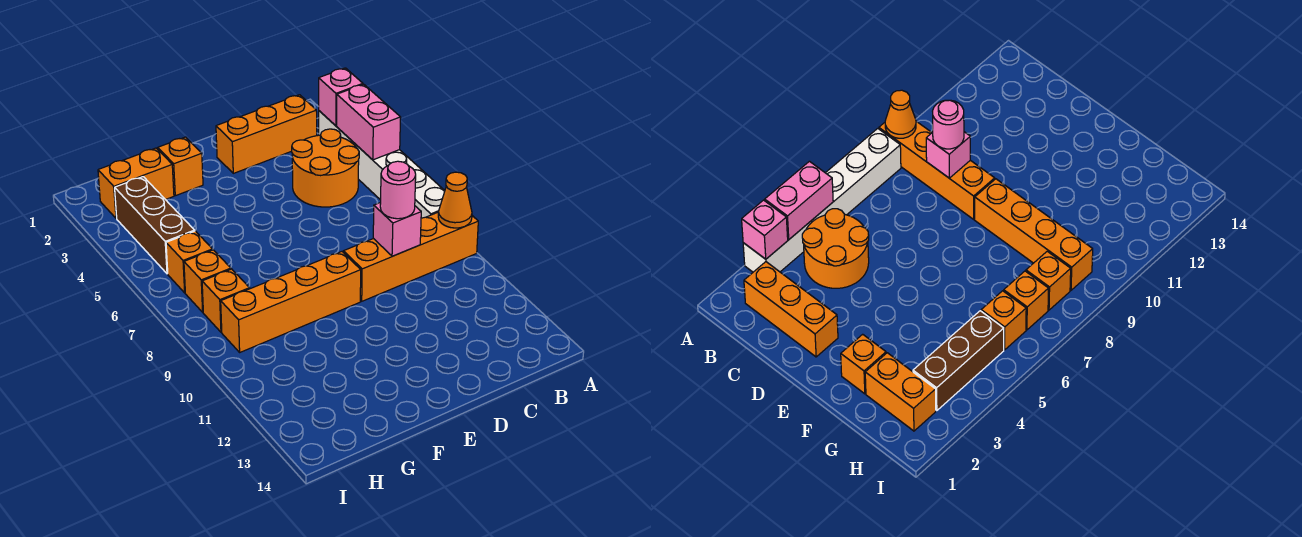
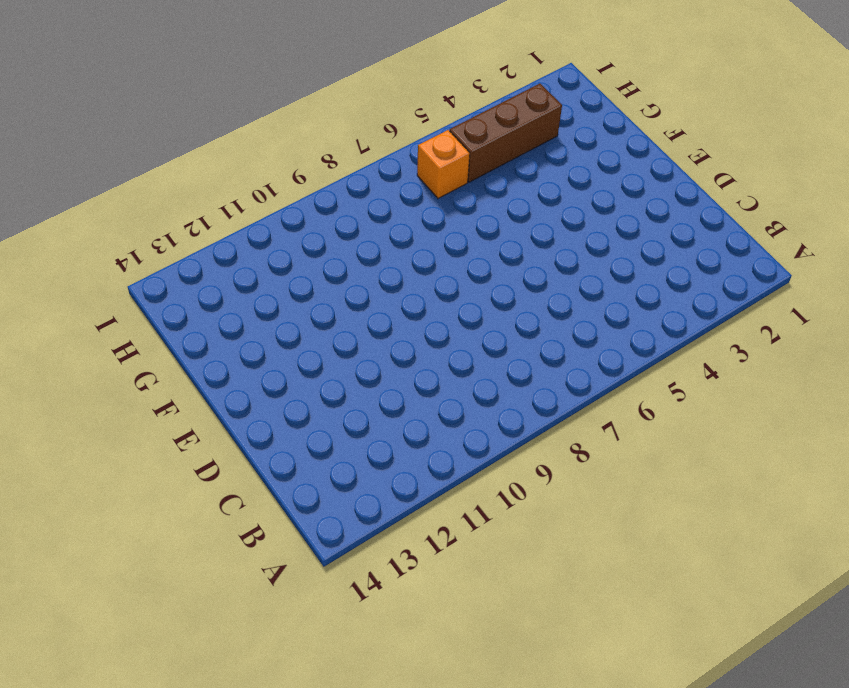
none -> white brick A3:A8 level 1
none -> orange brick A9:D9 level 1
none -> orange brick B2:D2 level 1

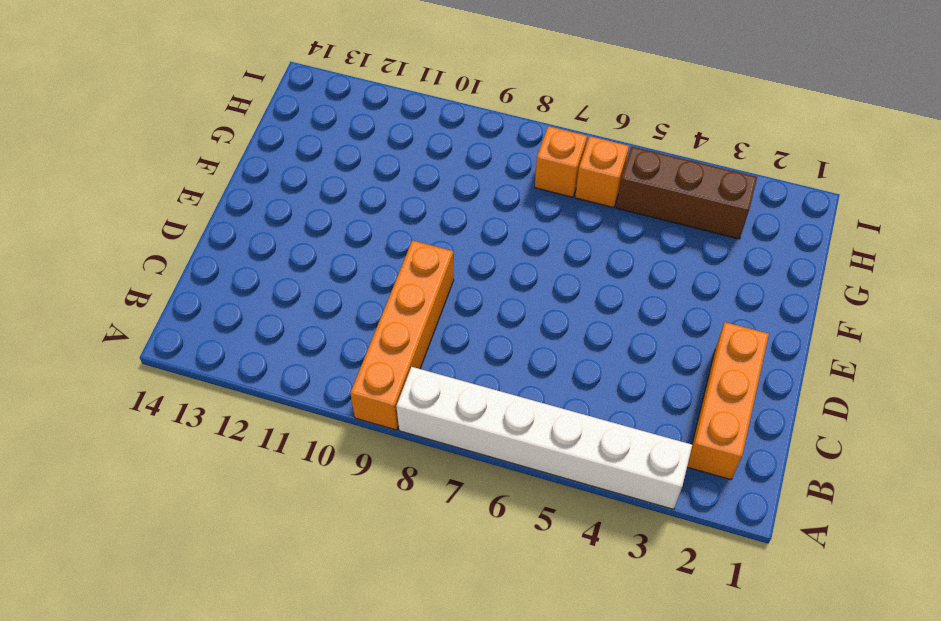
none -> orange round brick B4:C5 level 1
none -> orange brick E9:H9 level 1
none -> orange brick F2 level 1

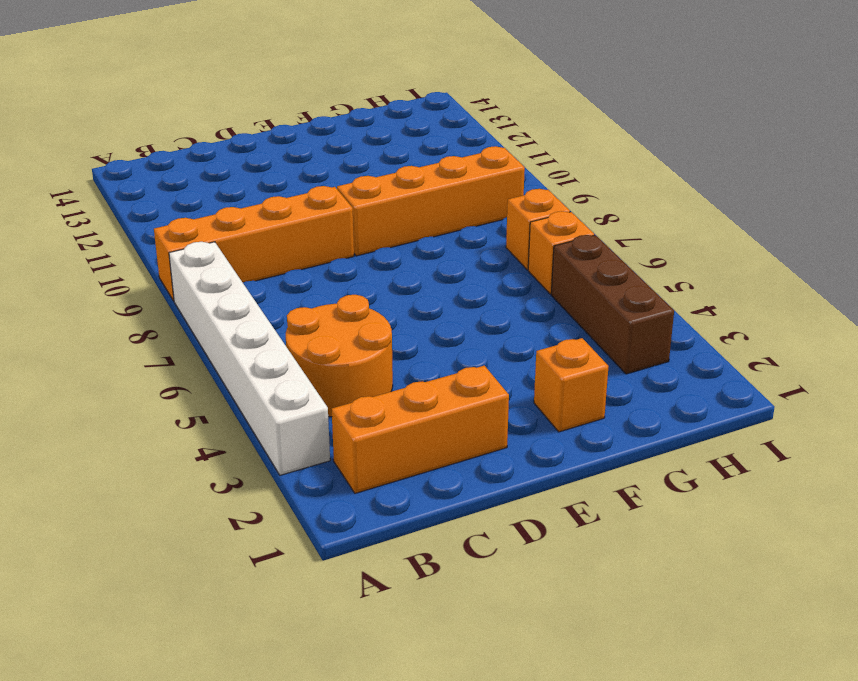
none -> orange brick G2:H2 level 1
none -> orange brick H8 level 1
none -> pink brick A3 level 2

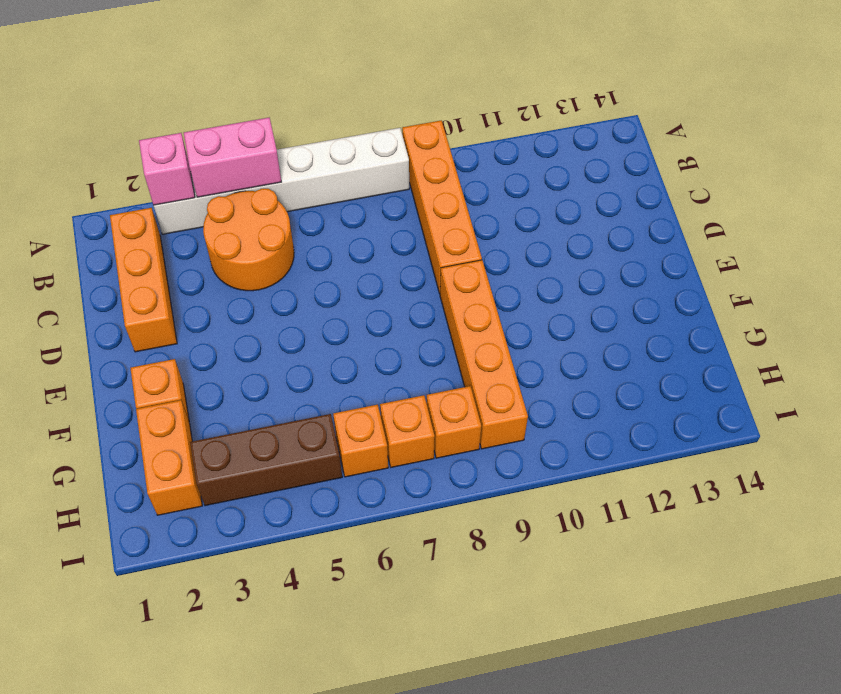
none -> orange cone A9 level 2
none -> pink brick C9 level 2
none -> pink round brick C9 level 3

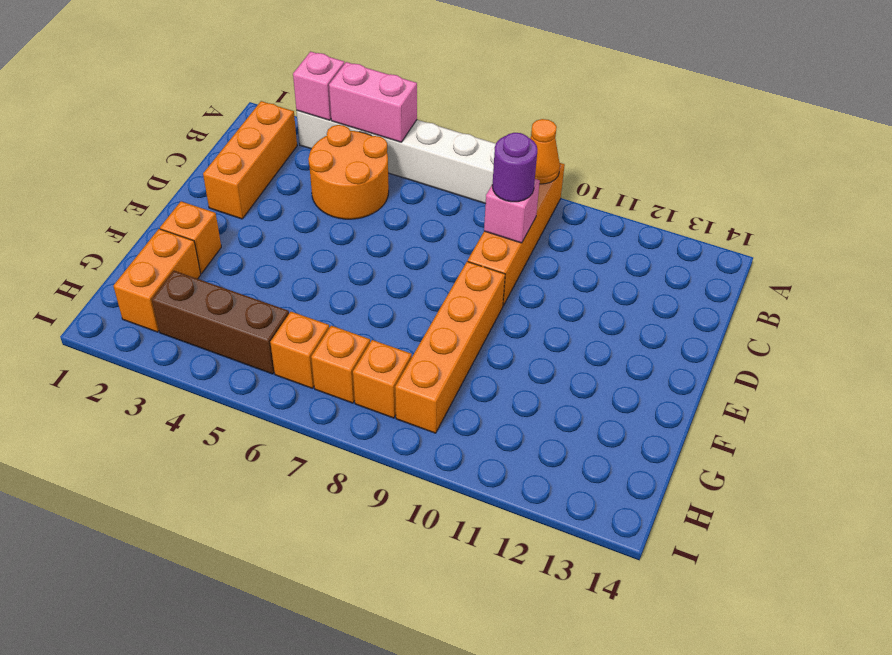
purple round brick C9 level 3 -> pink round brick C9 level 3

